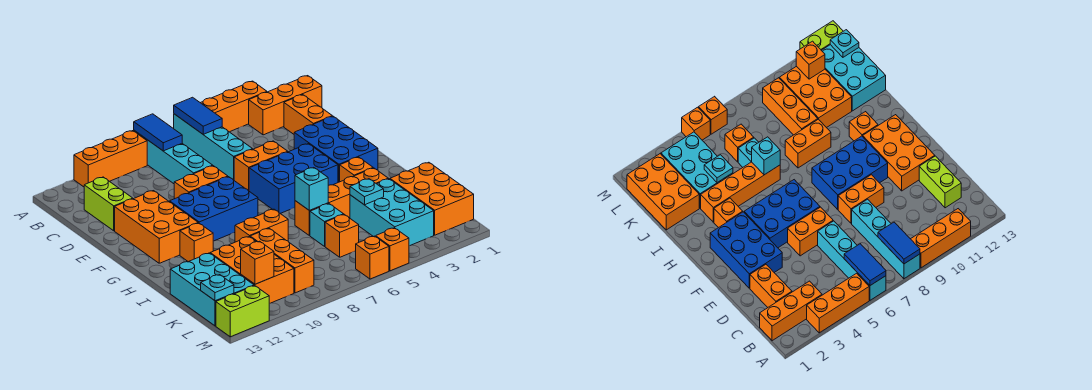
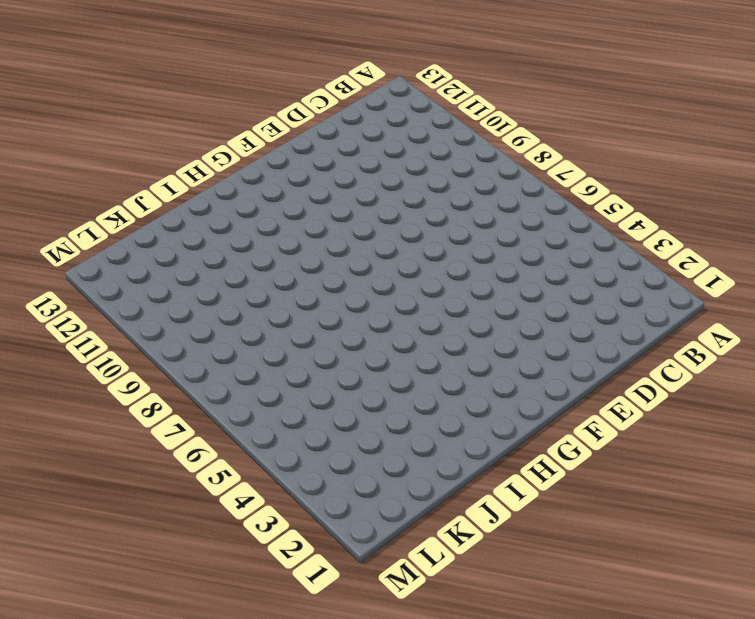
none -> orange brick A3:A5 level 1
none -> cyan brick A6:D6 level 1
none -> cyan brick A8:D8 level 1
none -> orange brick A9:A11 level 1

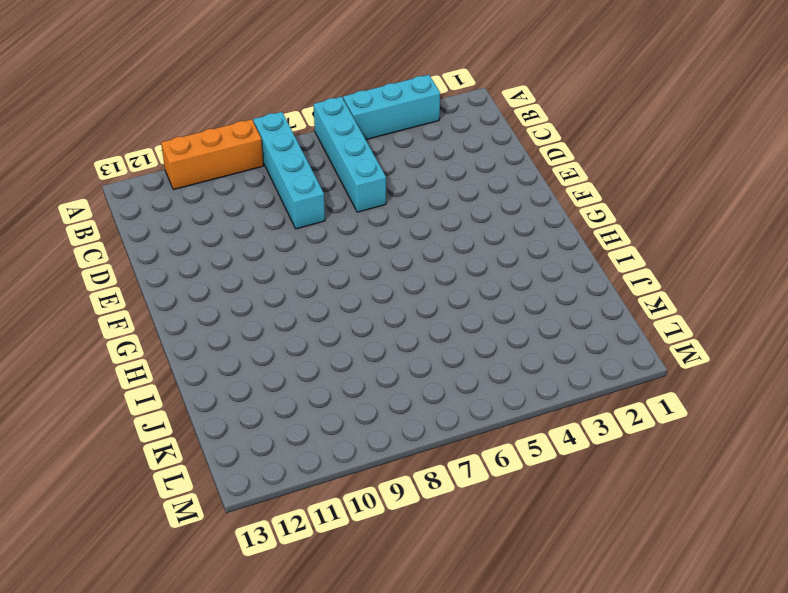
cyan brick A3:A5 level 1 -> orange brick A3:A5 level 1
none -> orange brick B1:B3 level 1
none -> orange brick C2:D2 level 1
none -> lime brick C12:D12 level 1
none -> blue brick E2:G3 level 1

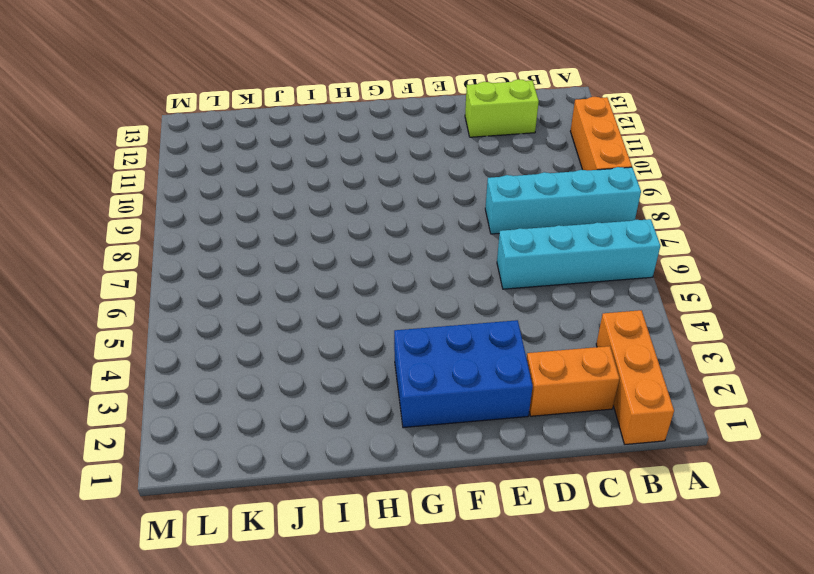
none -> orange brick A3:A5 level 1
none -> orange brick E5:E6 level 1
none -> orange brick E8:E9 level 1
none -> orange brick E11:G12 level 1

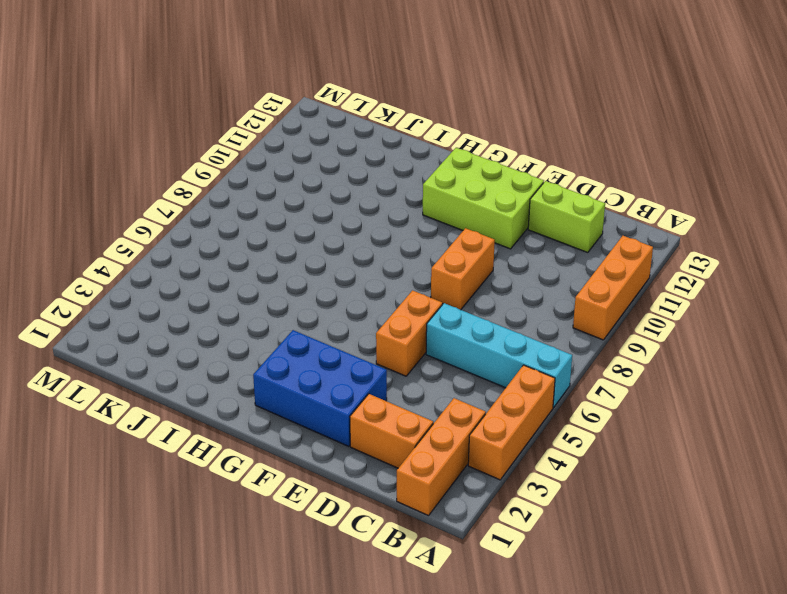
lime brick E11:G12 level 1 -> orange brick E11:G12 level 1
none -> cyan brick A8:D8 level 1
none -> blue brick F4:G6 level 1
none -> blue brick F8:G10 level 1
none -> orange brick H3 level 1

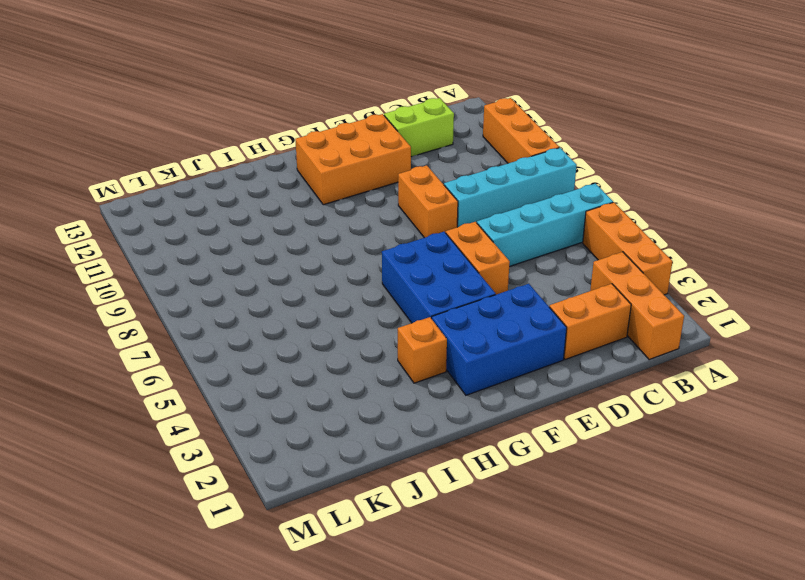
none -> blue brick F8:G10 level 1
none -> orange brick H11 level 1
none -> orange brick I3:I6 level 1
none -> orange brick I8:I9 level 1

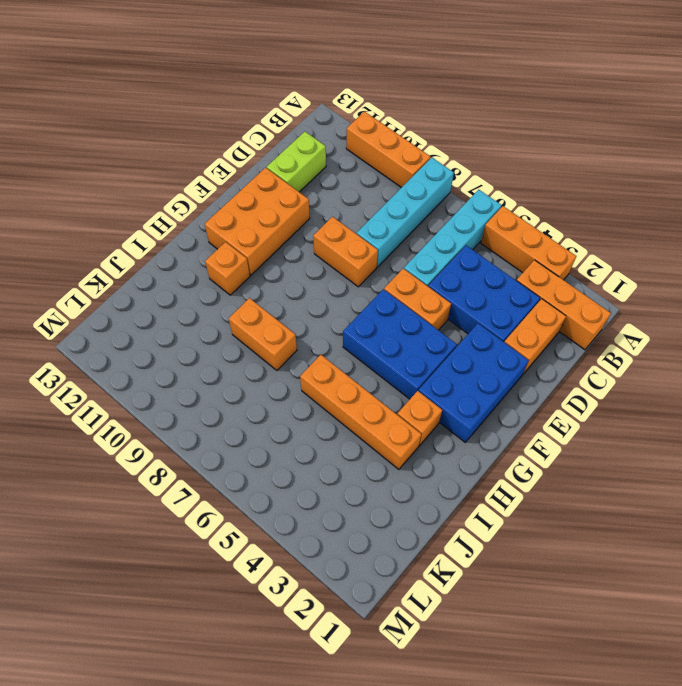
blue brick C3:D5 level 1 -> blue brick F8:G10 level 1
none -> orange brick J1:L2 level 1
none -> cyan brick J3:L4 level 1
none -> cyan brick J6 level 1
none -> orange brick J9:L9 level 1

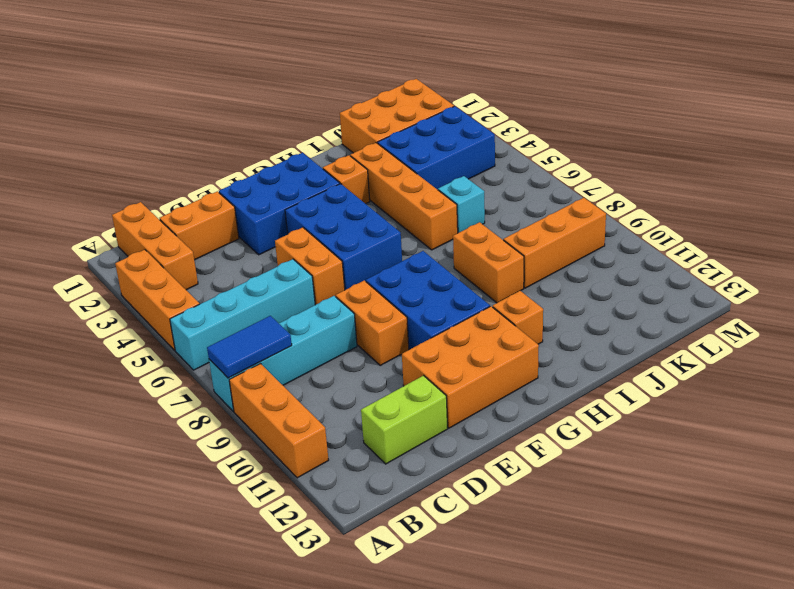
blue brick J3:L4 level 1 -> cyan brick J3:L4 level 1
none -> orange brick J10:L11 level 1
none -> cyan brick J12:L13 level 1
none -> orange brick K6 level 1
none -> orange brick M5 level 1

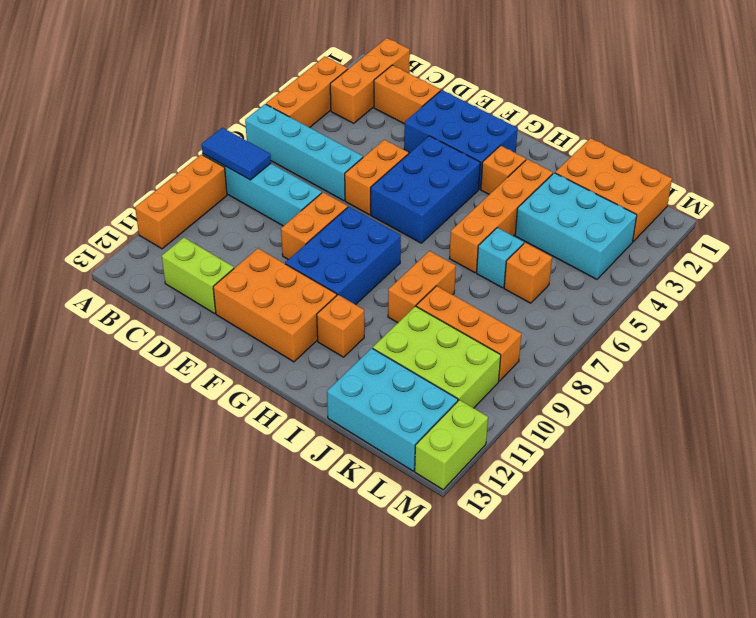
lime brick J10:L11 level 1 -> orange brick J10:L11 level 1
none -> orange brick M5 level 1
none -> orange brick M6 level 1
none -> blue tile A6:B6 level 2
none -> cyan brick I6 level 2

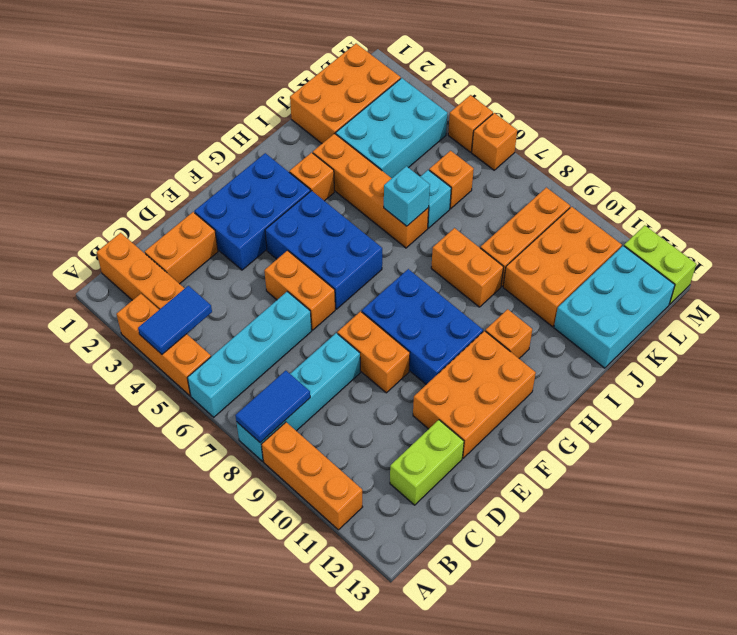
blue tile A4:B4 level 2 -> blue tile A6:B6 level 2
none -> cyan plate J4 level 2
none -> orange brick L11 level 2
none -> cyan plate L13 level 2

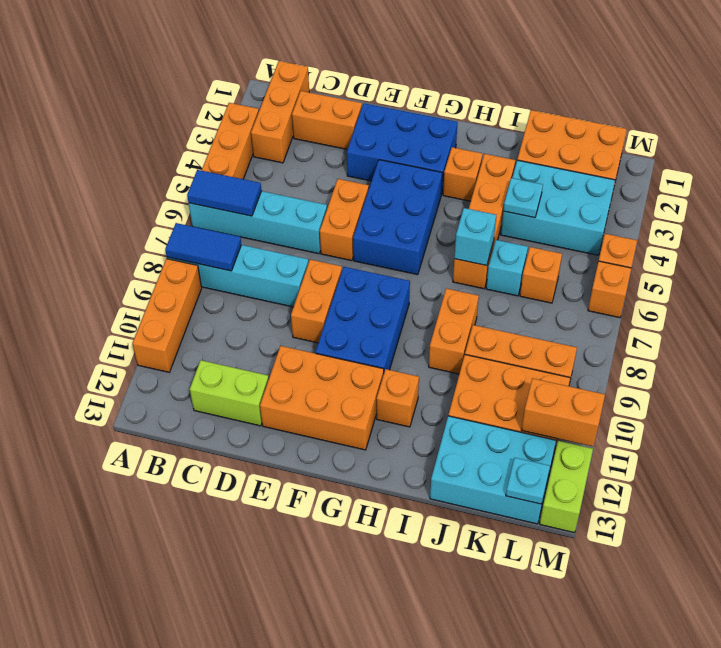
orange brick L11:M11 level 2 -> orange brick L11 level 2

